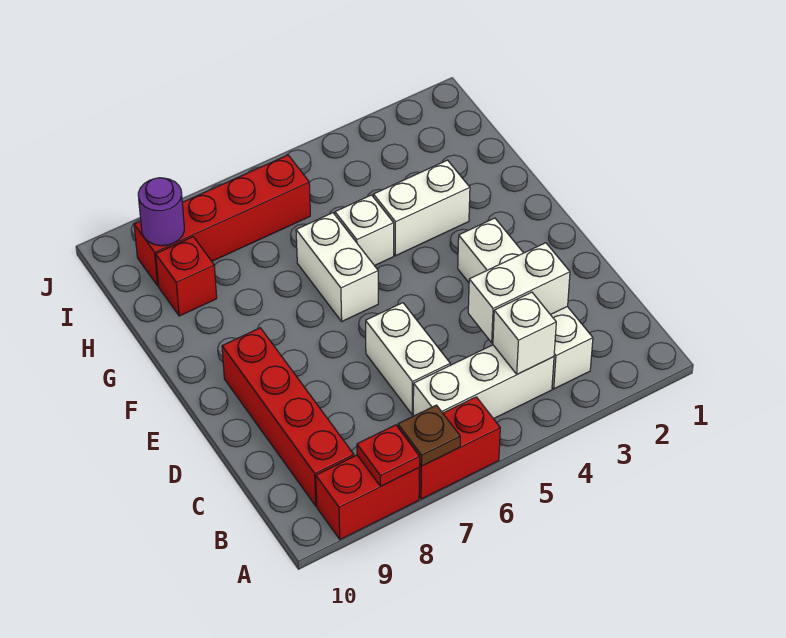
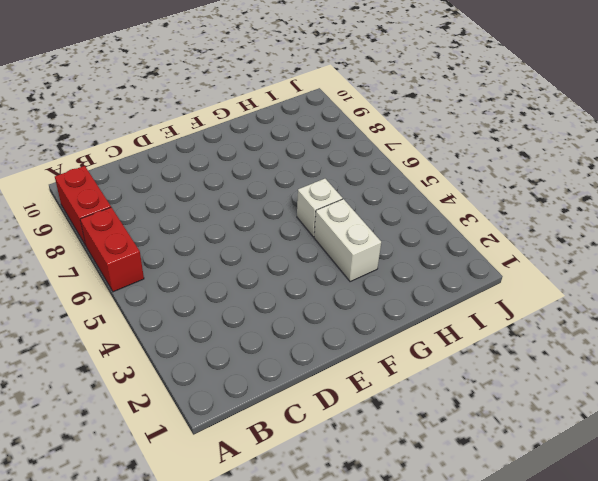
none -> white brick B3:E3 level 1
none -> white brick B4:B6 level 1
none -> red brick B9:E9 level 1

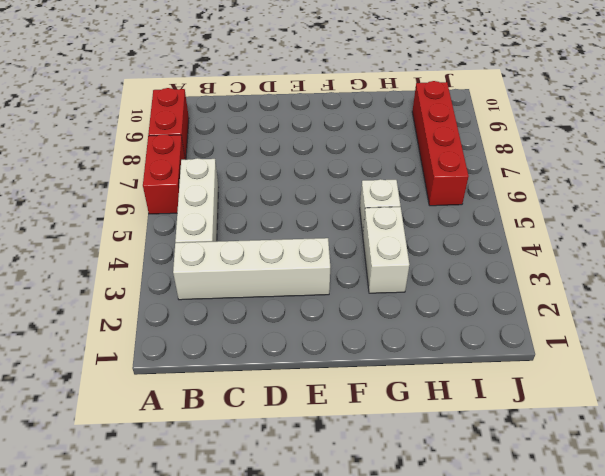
none -> red brick B9:E9 level 1
none -> white brick C6:D6 level 1
none -> white brick F6:G6 level 1

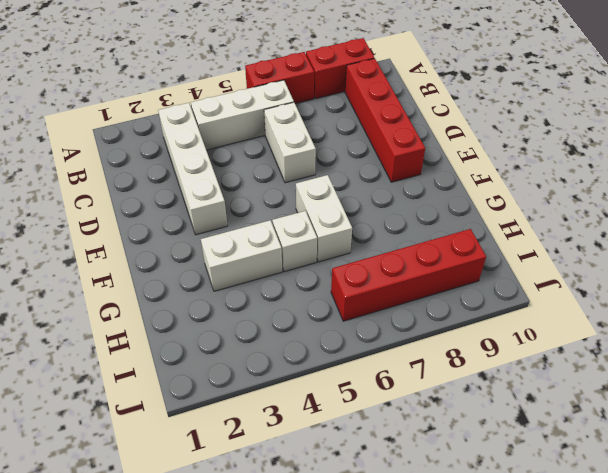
none -> red brick H9 level 1
none -> brown plate A7 level 2
none -> red plate A8 level 2

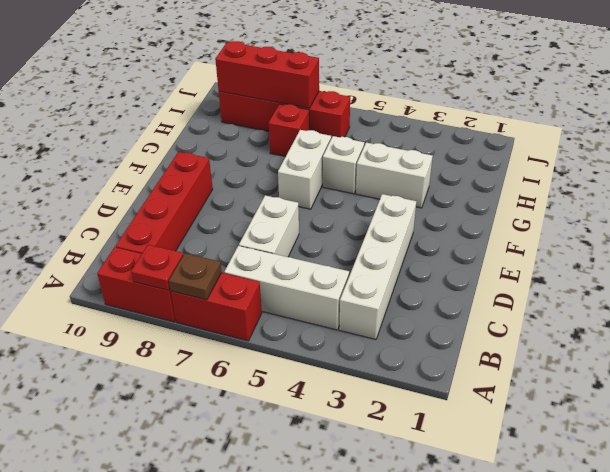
red brick H7 level 1 -> red brick H9 level 1
red brick I7:I9 level 2 -> purple round brick I9 level 2
none -> white brick B4 level 2
none -> white brick C3:C4 level 2

